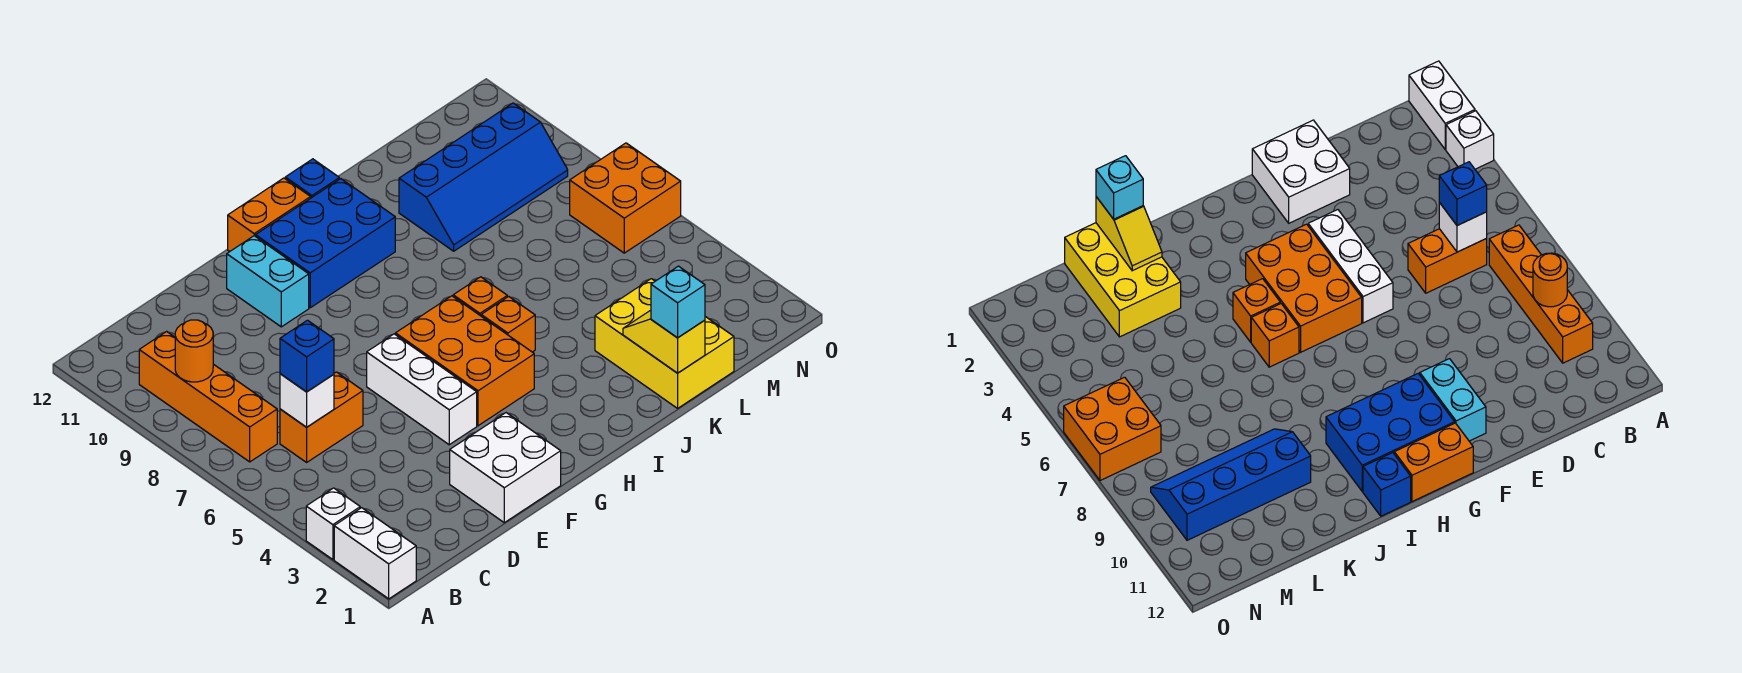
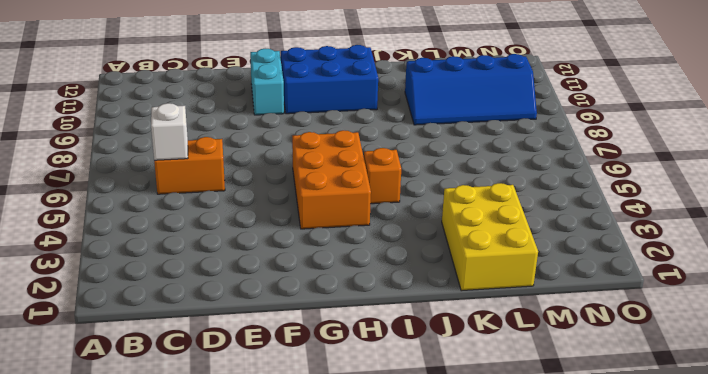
none -> white brick A1:A2 level 1
none -> white brick A3 level 1
none -> orange brick B7:B10 level 1

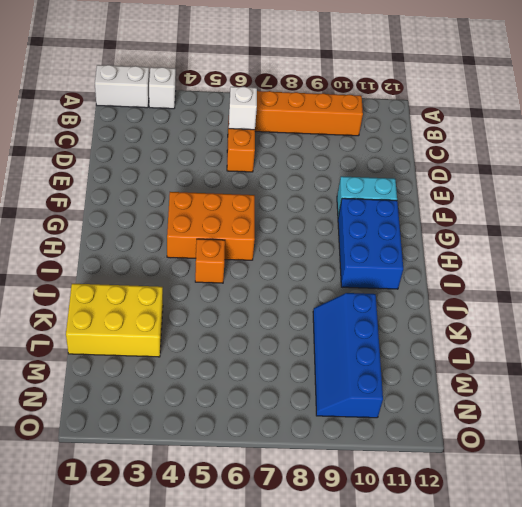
none -> white brick E1:F2 level 1
none -> white brick F4:F6 level 1
none -> orange brick G12:H12 level 1

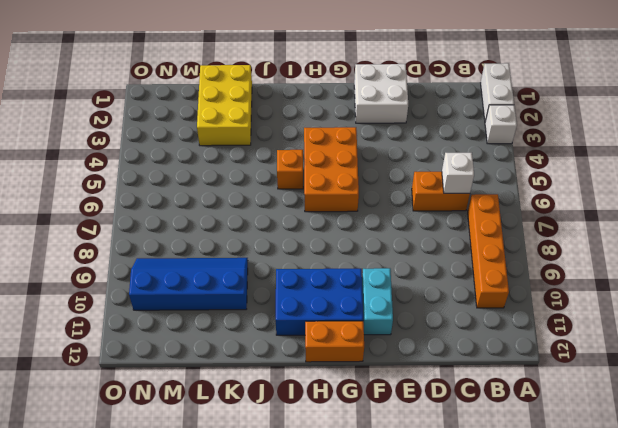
none -> white brick F4:F6 level 1
none -> orange brick I6 level 1
none -> blue brick I12 level 1

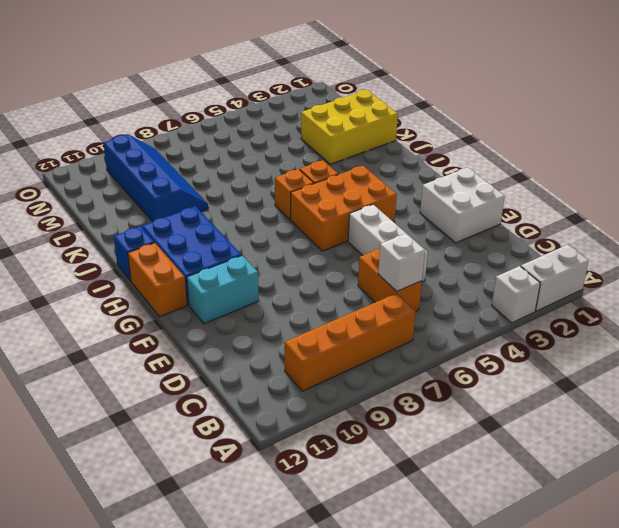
white brick D5:F5 level 1 -> white brick F4:F6 level 1
none -> orange brick N6:O7 level 1
none -> orange round brick B9 level 2
none -> yellow slope K1:K2 level 2 top 1

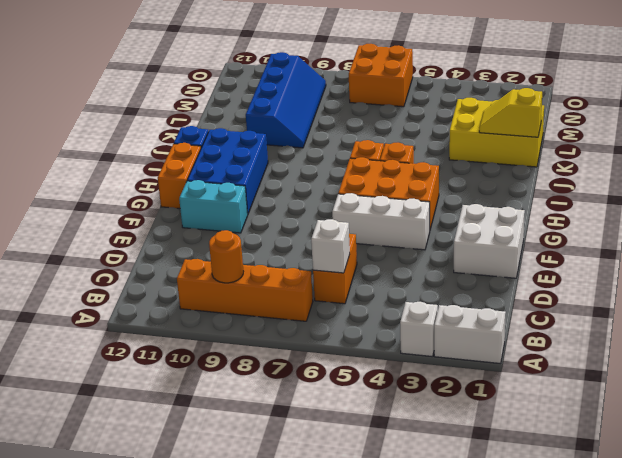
none -> blue brick C6 level 3
none -> cyan brick K1 level 3

